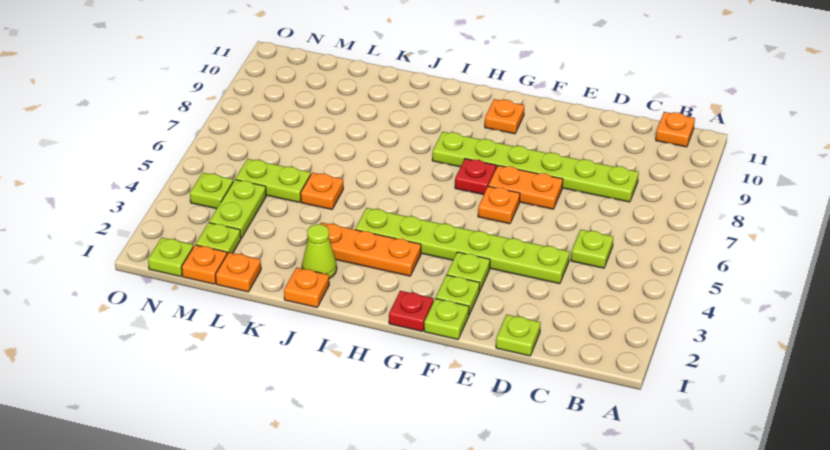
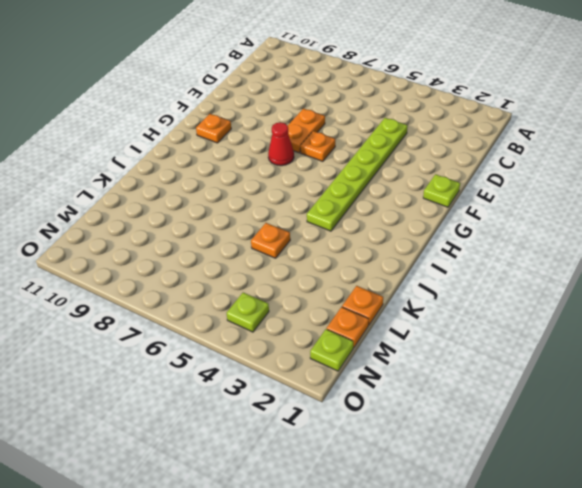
red cone G7 level 1 -> red plate G7 level 1
none -> orange plate B11 level 1
none -> lime plate C5 level 1
none -> lime plate C8:H8 level 1

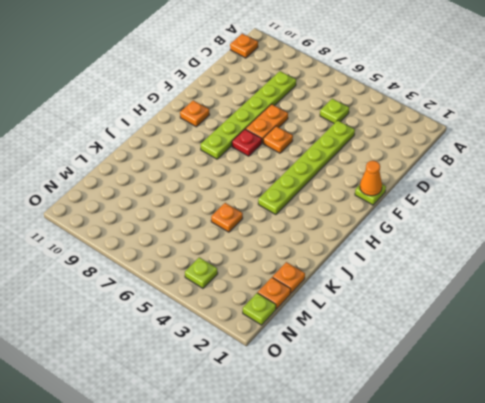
orange cone F1 level 2 -> none
none -> lime plate D1 level 1
none -> lime plate F2 level 1
none -> lime plate F3 level 1

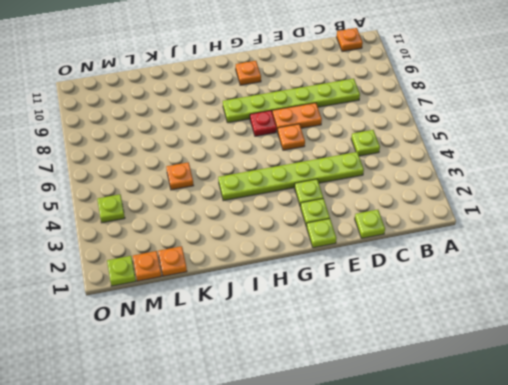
none -> red plate G1 level 1
none -> orange plate H3:J3 level 1
none -> orange plate J1 level 1

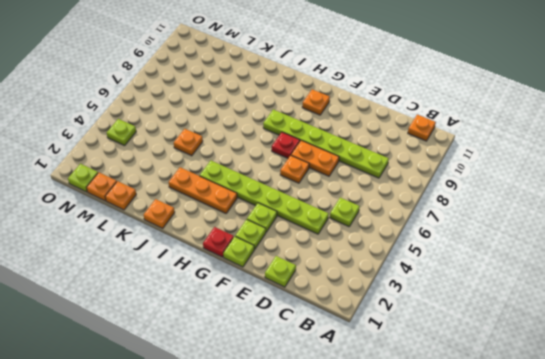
none -> lime cone J2 level 1
none -> lime plate L5:M5 level 1
none -> lime plate M2 level 1

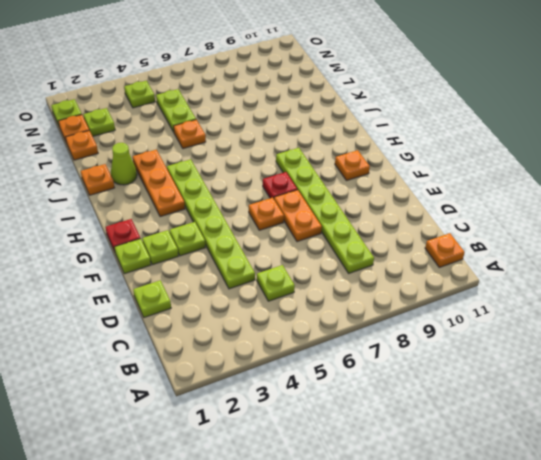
none -> lime plate M3:M4 level 1

